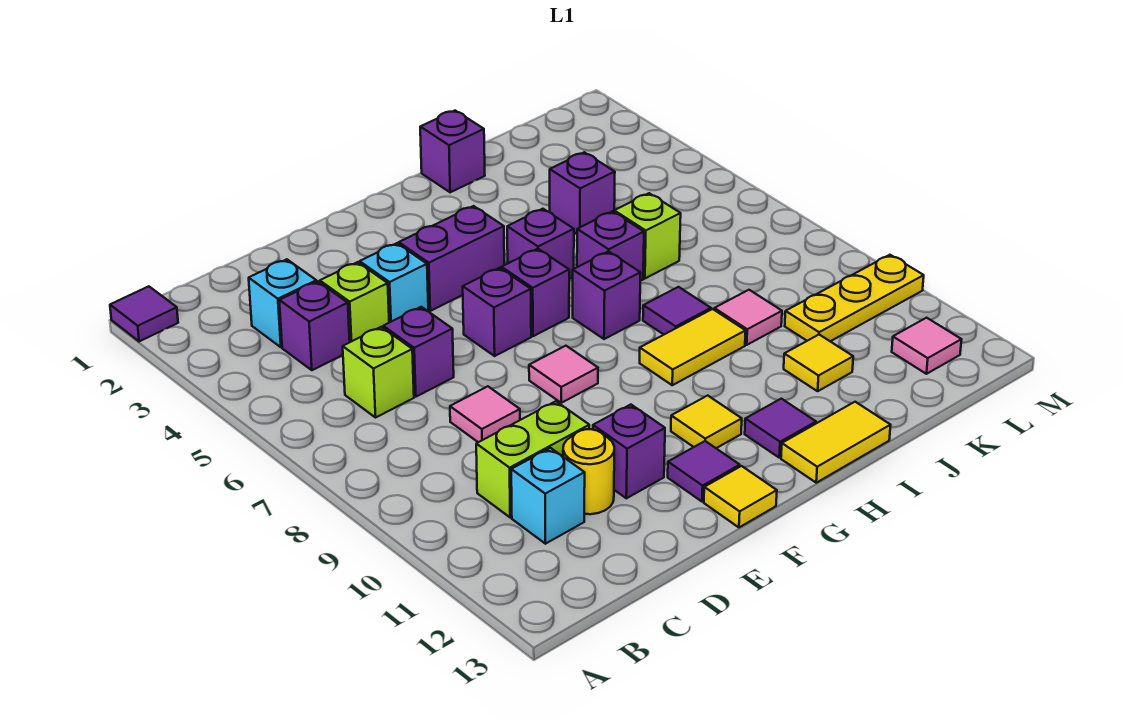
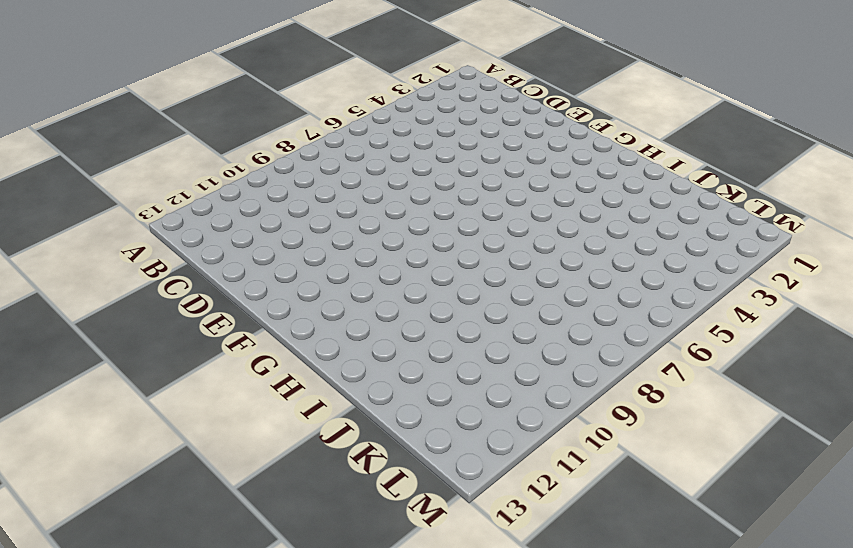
none -> purple tile A1 level 1
none -> cyan brick C3 level 1
none -> purple brick C4 level 1
none -> lime brick C6 level 1

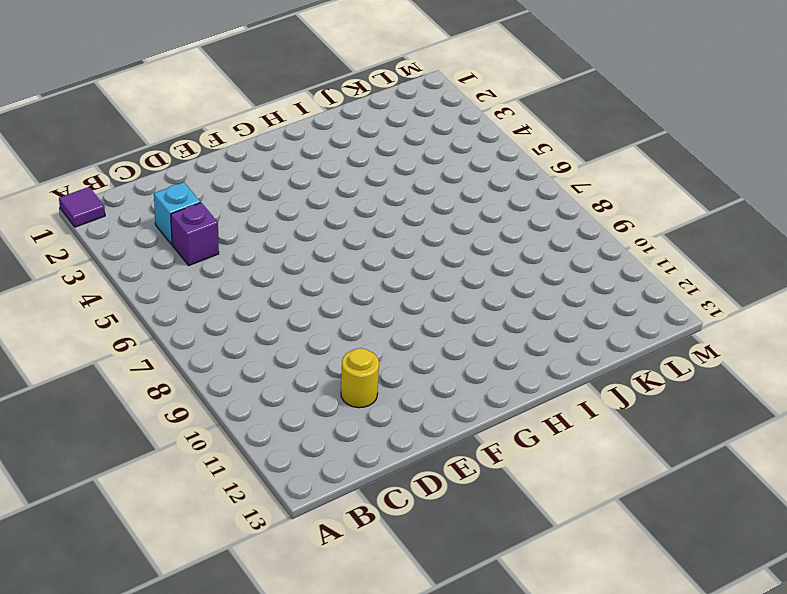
none -> lime brick C6 level 1
none -> lime brick C10:D10 level 1
none -> cyan brick C11 level 1
none -> lime brick D4 level 1

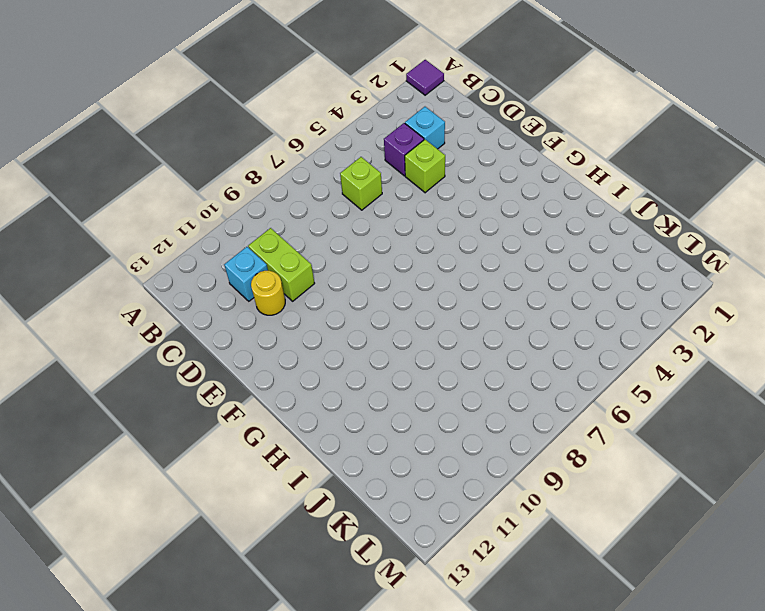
none -> purple brick D6 level 1
none -> pink tile D8 level 1
none -> cyan brick E4 level 1
none -> purple brick E11 level 1

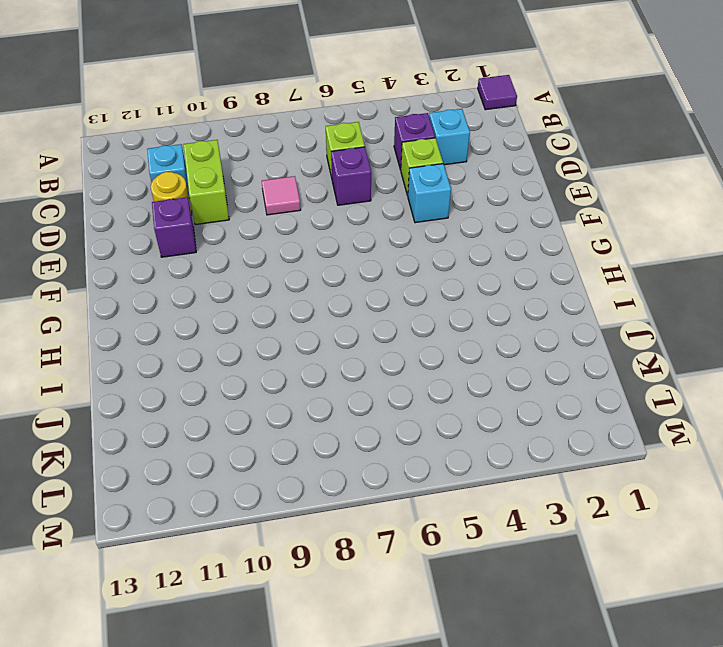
none -> purple brick F4:G4 level 1
none -> purple brick F6 level 1
none -> pink tile F8 level 1
none -> purple tile F12 level 1

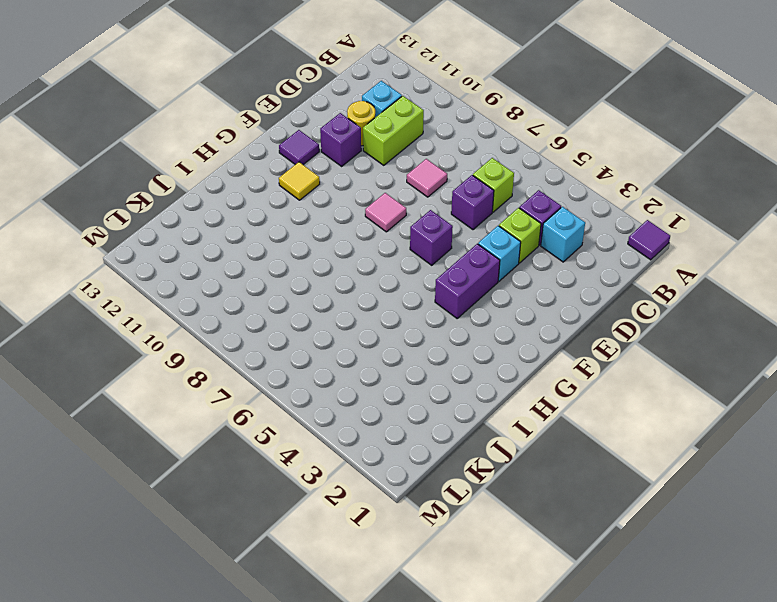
none -> yellow tile F13 level 1
none -> purple brick G6 level 1
none -> purple brick H5 level 1
none -> purple brick H7 level 1

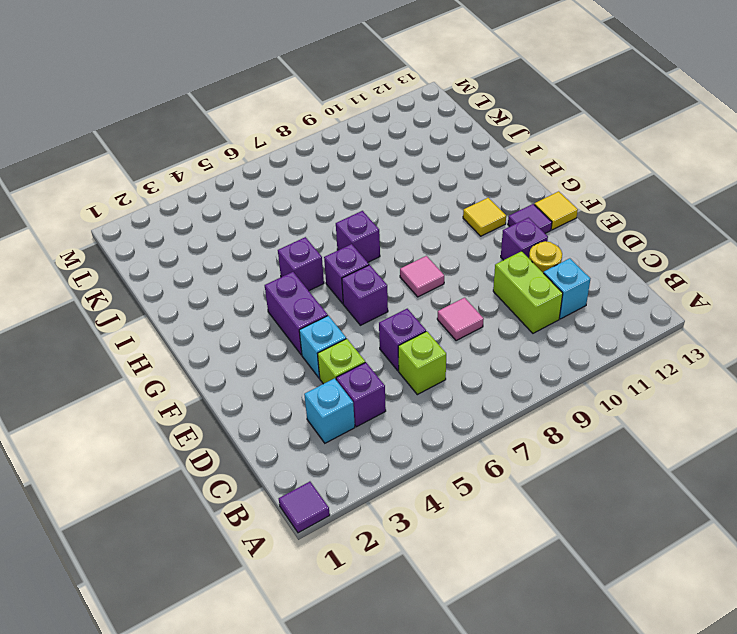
none -> yellow tile H9:I9 level 1
none -> purple tile H12 level 1
none -> yellow tile H13:I13 level 1
none -> purple brick I1 level 1

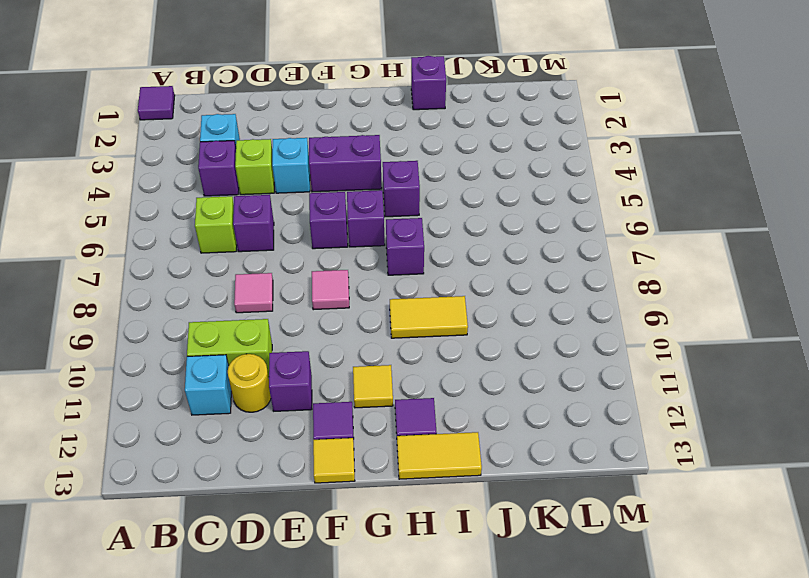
none -> purple brick I6 level 1
none -> purple tile I8 level 1
none -> purple brick J4 level 1
none -> lime brick J6 level 1

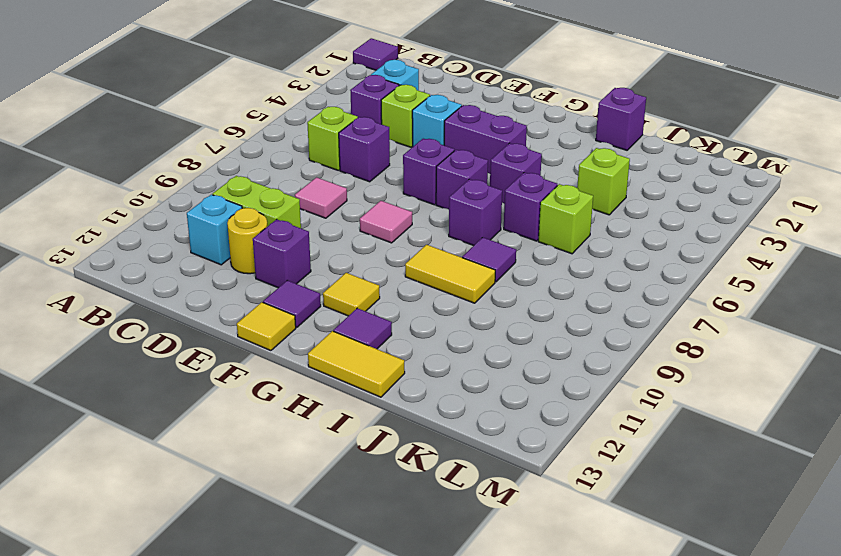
lime brick J4 level 1 -> purple brick J4 level 1
none -> pink tile J9 level 1
none -> yellow tile J11 level 1
none -> yellow plate K10:M10 level 1
none -> pink tile L12 level 1

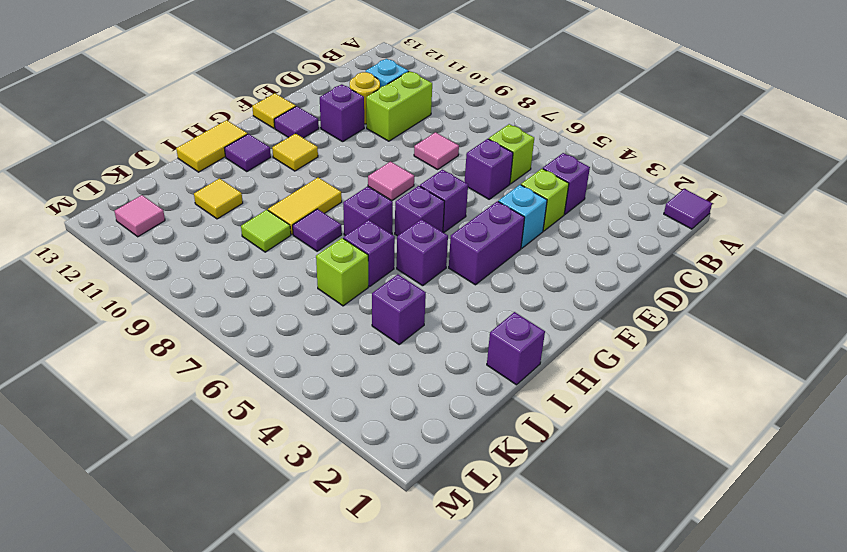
lime tile J9 level 1 -> pink tile J9 level 1
none -> cyan brick C3 level 1
none -> yellow plate K10:M10 level 1

